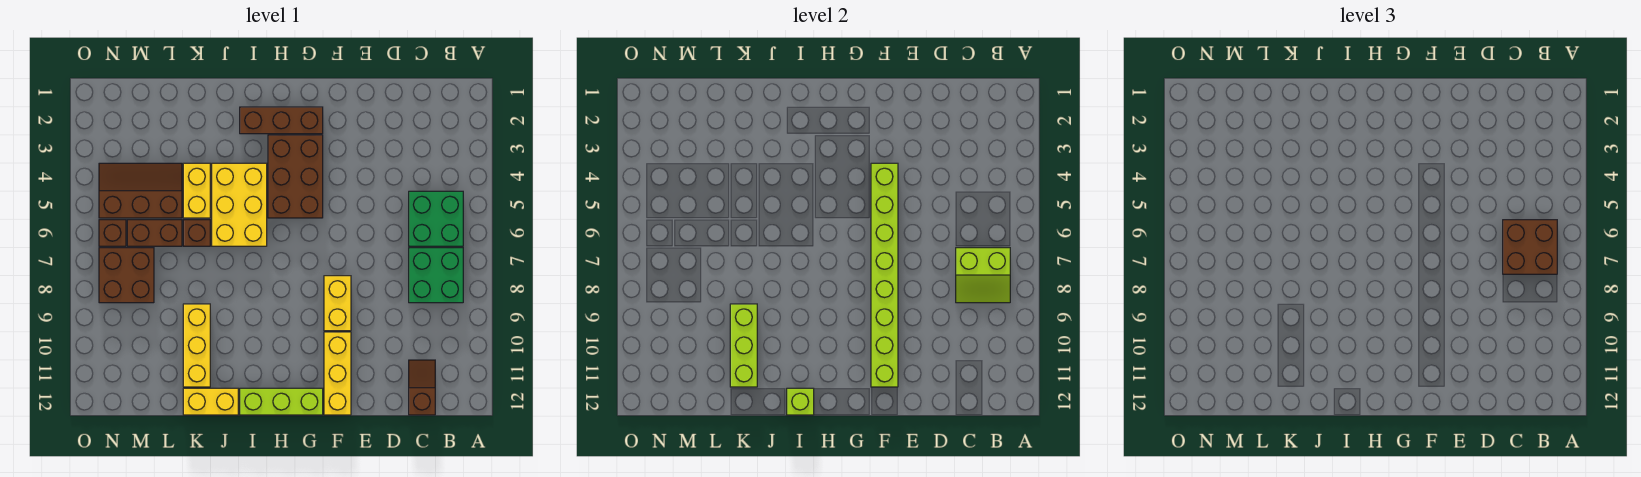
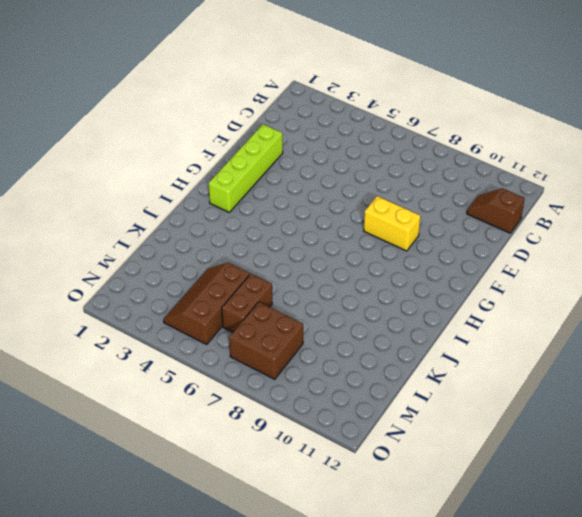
lime brick E2:H2 level 1 -> brown brick G2:I2 level 1
none -> green brick B5:C6 level 1
none -> green brick B7:C8 level 1
none -> yellow brick F10:F12 level 1

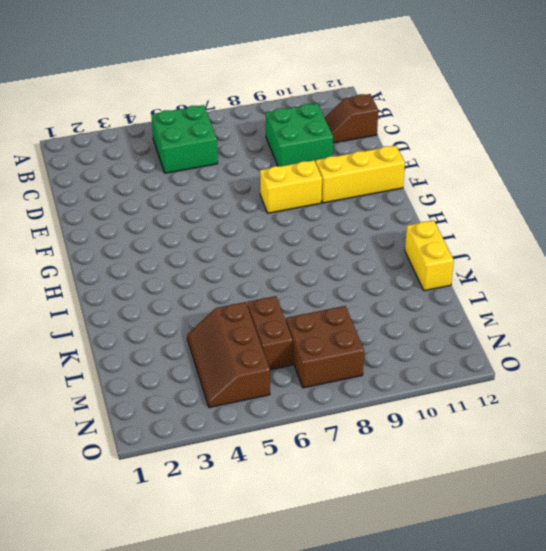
green brick C9:D10 level 1 -> green brick B7:C8 level 1
none -> brown brick G2:I2 level 1
none -> brown brick G3:H5 level 1
none -> lime brick G12:I12 level 1

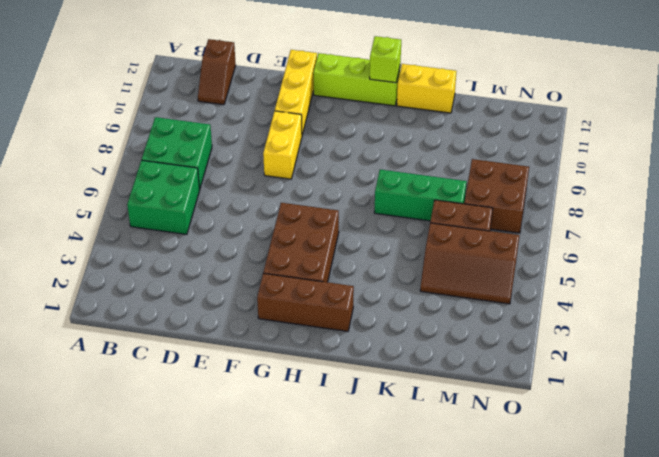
green brick J7:L7 level 1 -> none
none -> yellow brick I4:J6 level 1
none -> yellow brick K4:K5 level 1
none -> brown brick K6 level 1

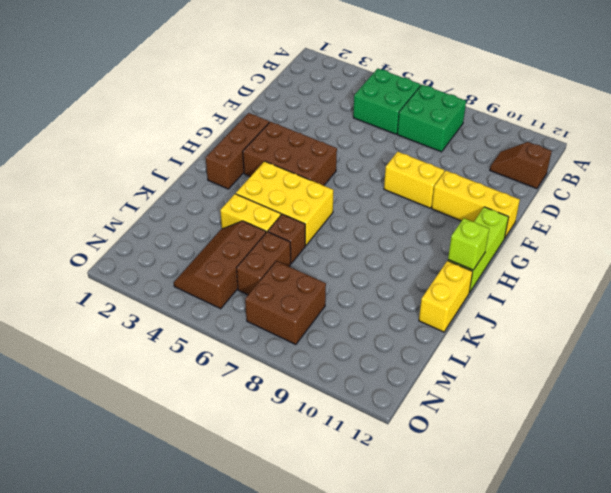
none -> yellow brick K9:K11 level 1
none -> brown brick N6 level 1
none -> lime slope B7:C8 level 2 top 7

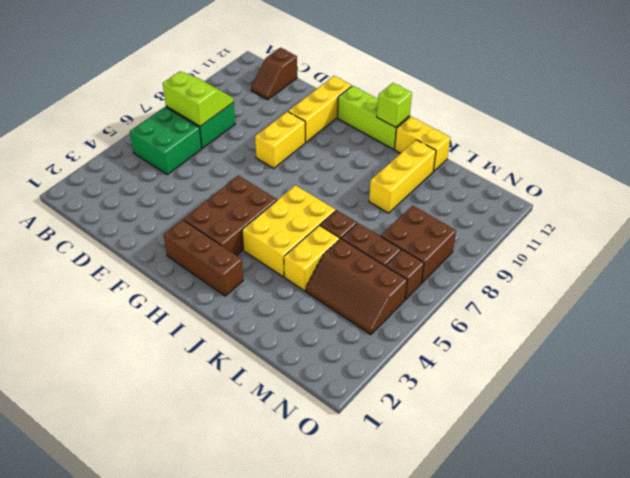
none -> lime brick F4:F11 level 2
none -> lime brick K9:K11 level 2
none -> brown brick B6:C7 level 3

